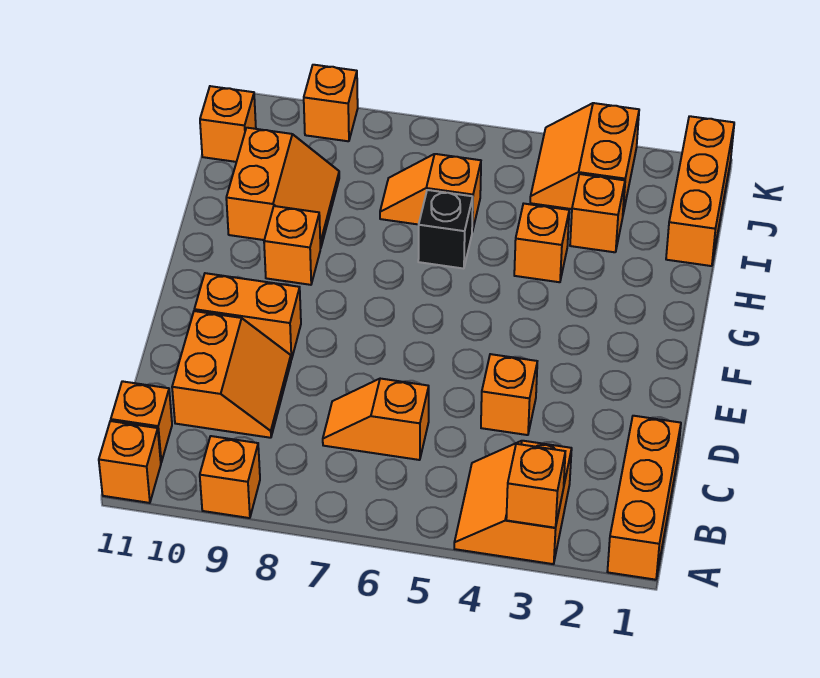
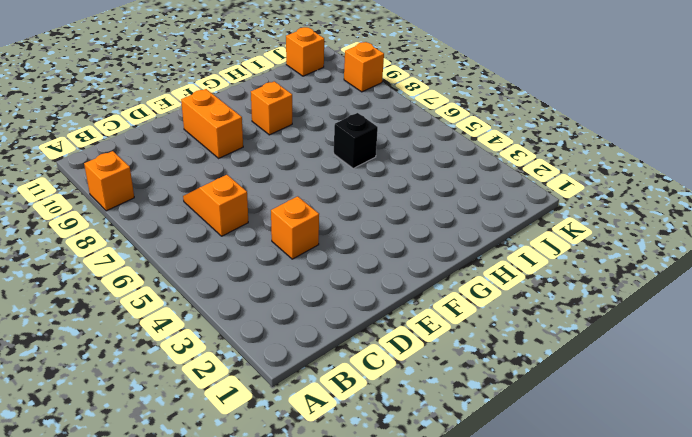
none -> orange brick A1:C1 level 1
none -> orange slope A3:B4 level 1 top 3
none -> orange brick A11 level 1

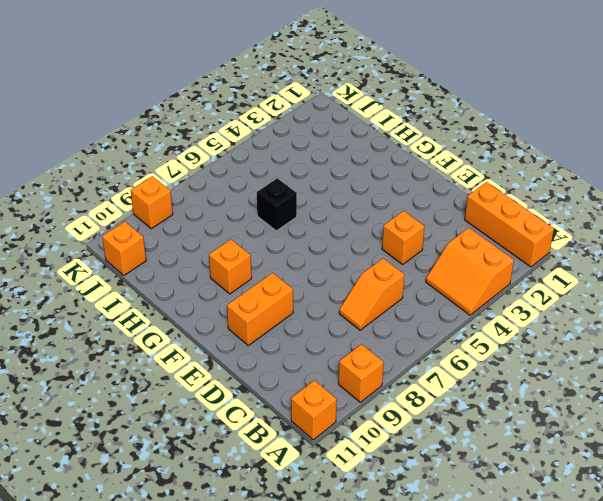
none -> orange brick B11 level 1
none -> orange slope C9:D10 level 1 top 10
none -> orange brick H4 level 1

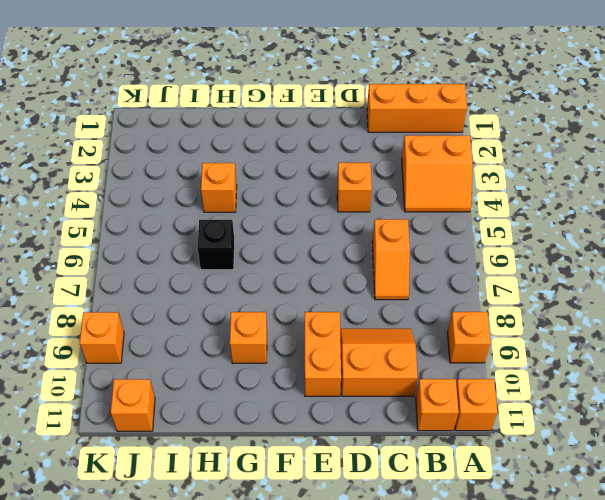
none -> orange slope H9:I10 level 1 top 10
none -> orange brick I1:K1 level 1
none -> orange brick I3 level 1

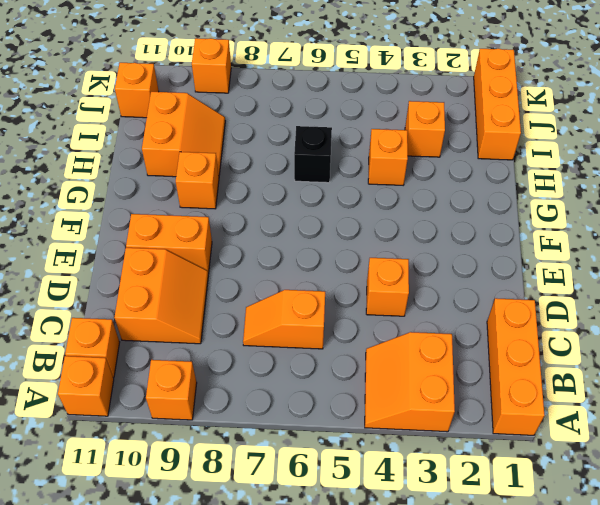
none -> orange slope I6:I7 level 1 top 6
none -> orange slope J3:K4 level 1 top 3
none -> orange brick A3 level 2

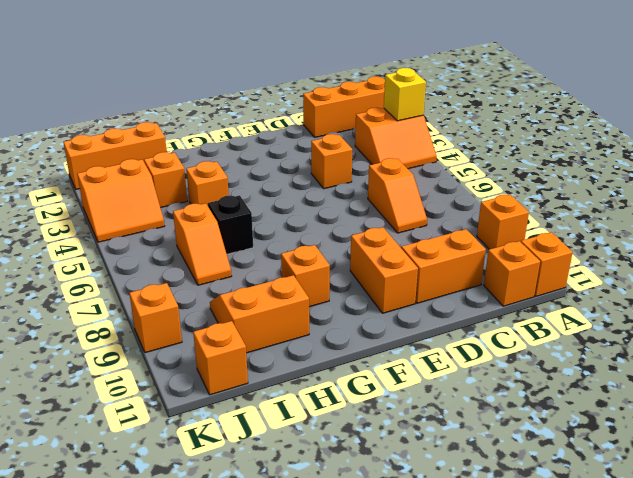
yellow brick A3 level 2 -> orange brick A3 level 2

